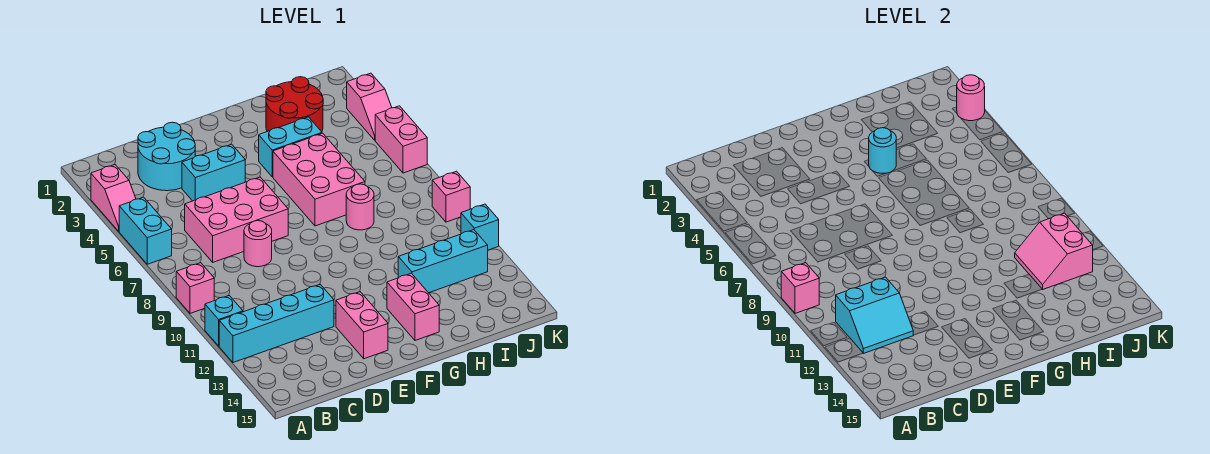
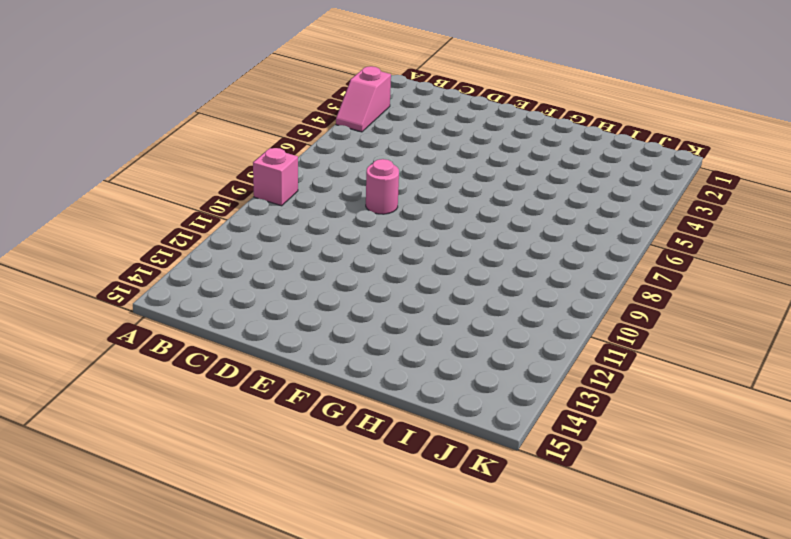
none -> cyan brick A5:A6 level 1
none -> cyan brick A11 level 1
none -> cyan brick A12:D12 level 1

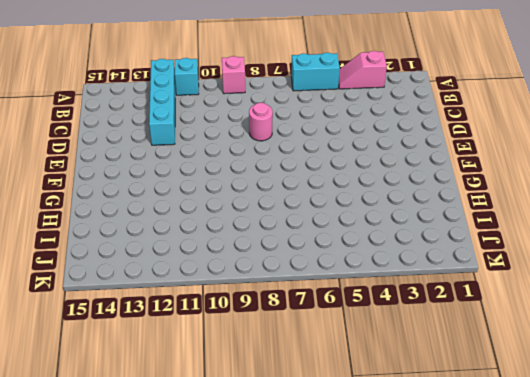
none -> cyan round brick C2:D3 level 1
none -> pink brick C6:E7 level 1
none -> cyan brick D4:E4 level 1

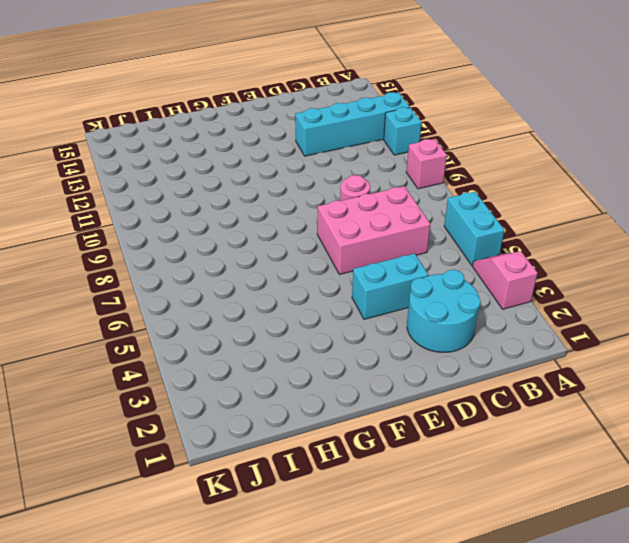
none -> pink brick E13:E14 level 1
none -> cyan brick G4:H4 level 1
none -> pink brick G5:H7 level 1

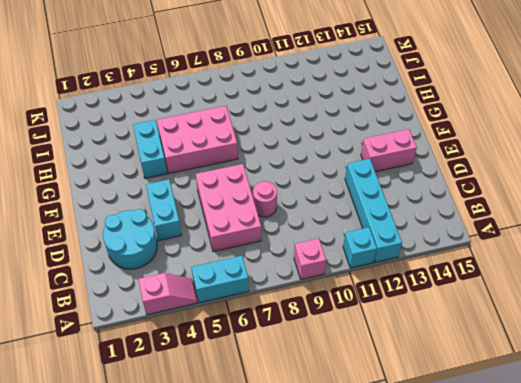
none -> pink brick G13:G14 level 1
none -> red round brick H2:I3 level 1
none -> pink round brick H8 level 1

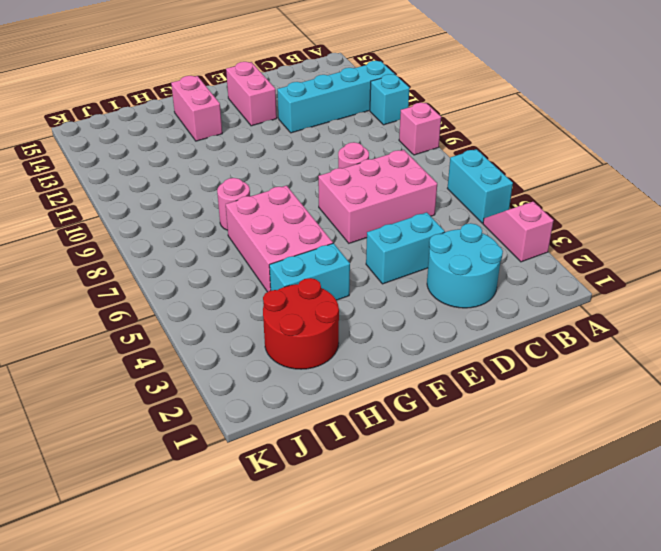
none -> cyan brick H12:J12 level 1
none -> pink slope K3:K4 level 1 top 3
none -> pink brick K5:K6 level 1

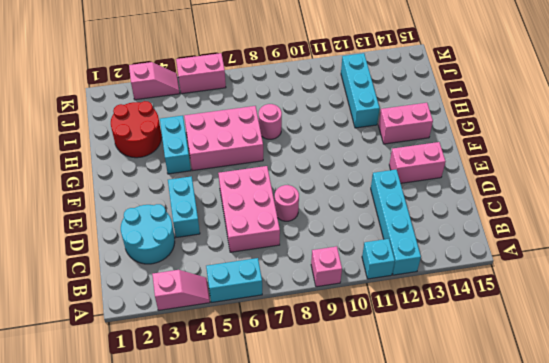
none -> pink brick K9 level 1
none -> cyan brick K11 level 1
none -> pink brick A9 level 2

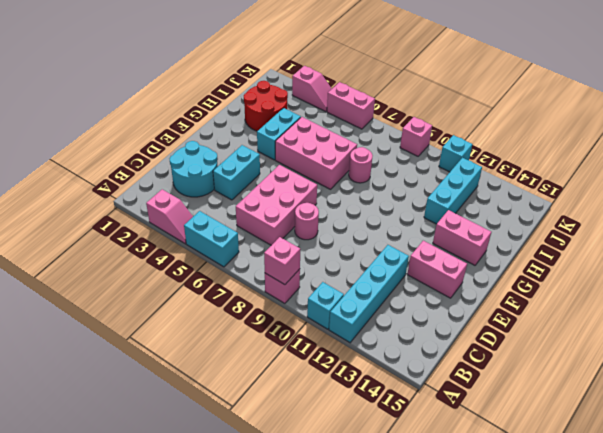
none -> cyan slope B11:C12 level 2 top 11
none -> cyan round brick G4 level 2
none -> pink slope I11:J12 level 2 top J

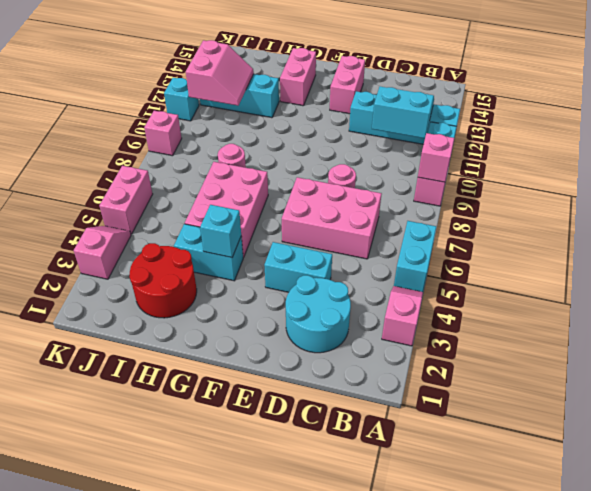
cyan brick G4 level 2 -> cyan round brick G4 level 2
none -> pink round brick K3 level 2

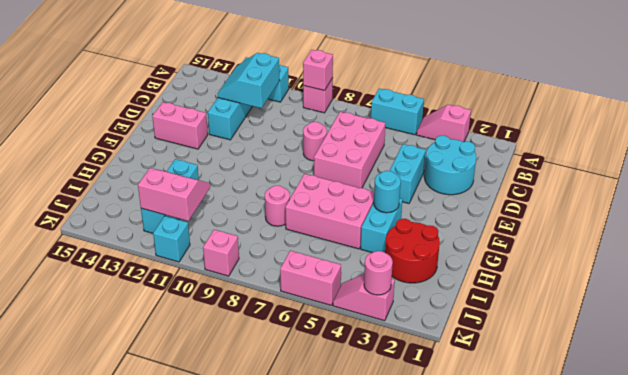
none -> pink brick G13:G14 level 1

